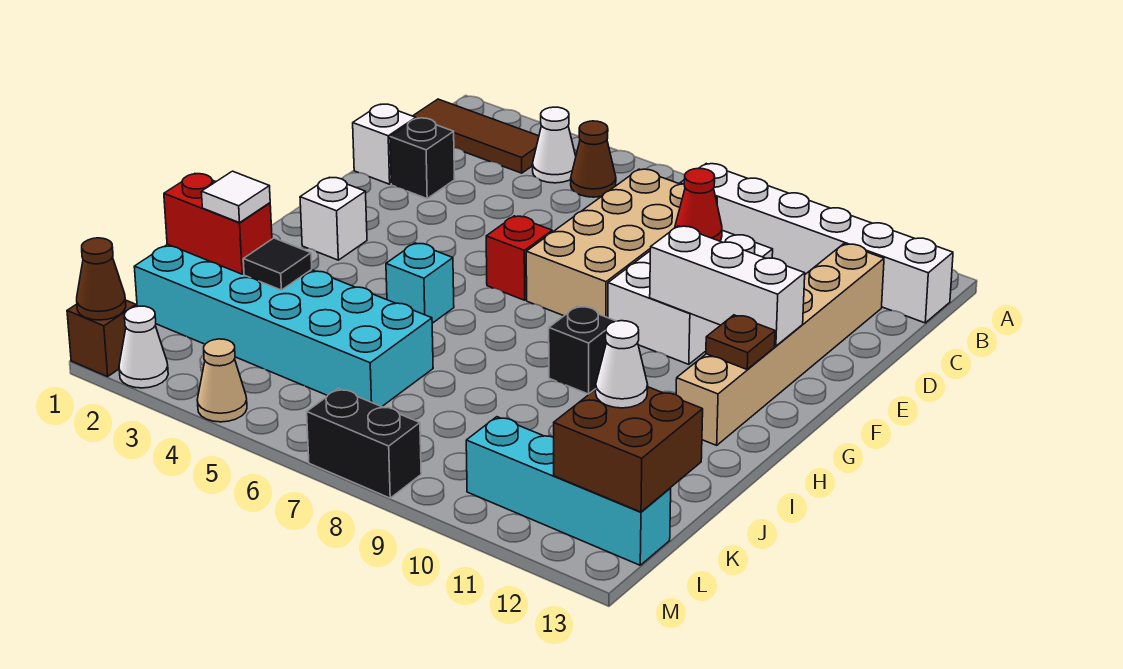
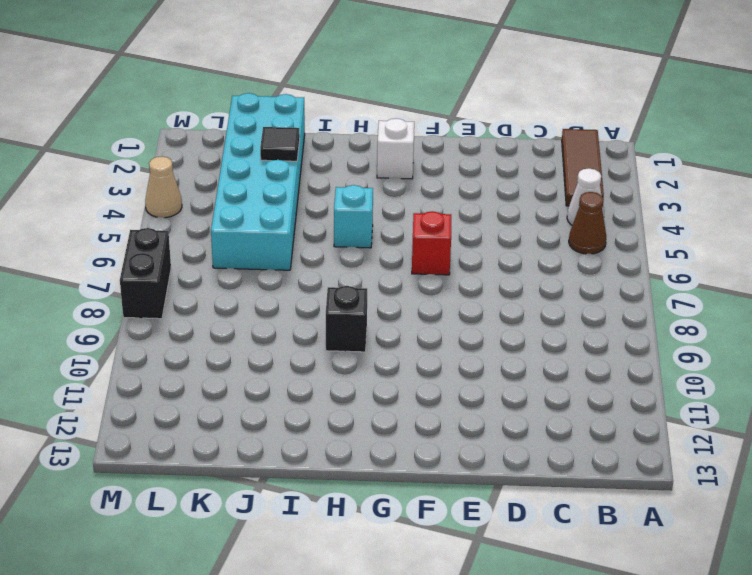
none -> white brick B8:B13 level 1
none -> tan brick C7:F8 level 1
none -> tan brick C12:H12 level 1

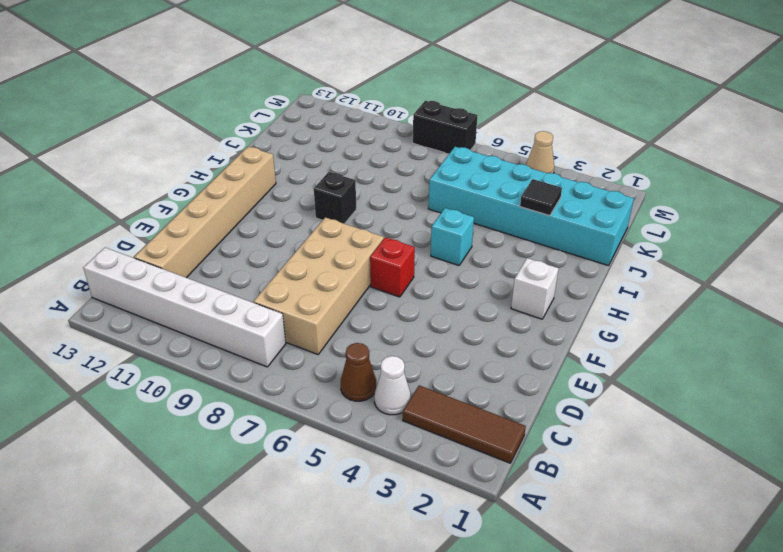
none -> white brick D1 level 1
none -> black brick D2 level 1
none -> white brick D9:F10 level 1

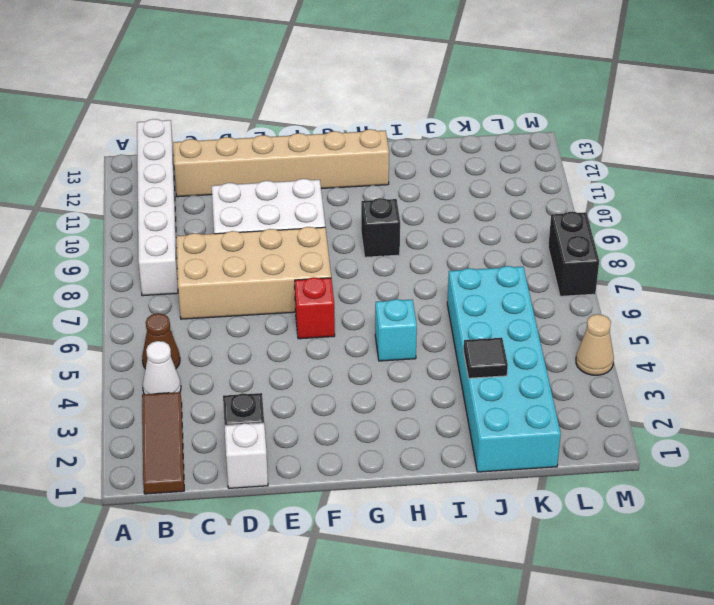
none -> white brick G2 level 1
none -> cyan brick L10:L13 level 1
none -> brown brick M1 level 1

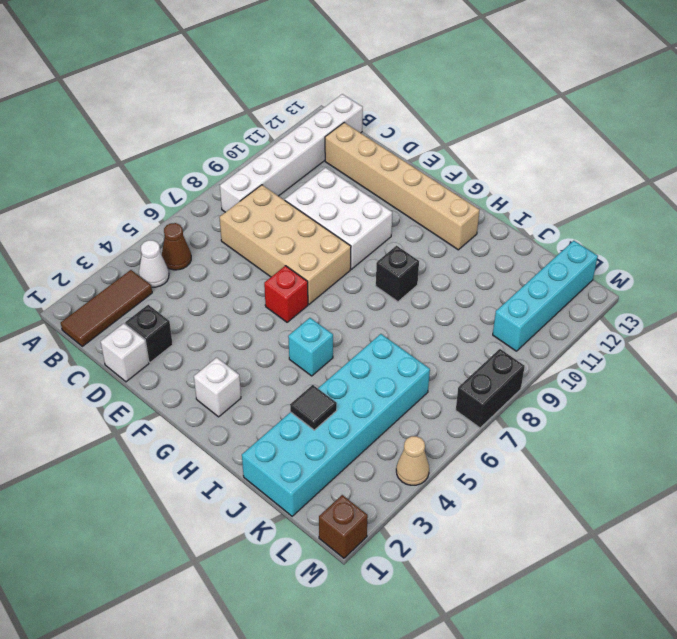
none -> white cone M2 level 1
none -> red cone D9 level 2
none -> white brick F10:F12 level 2

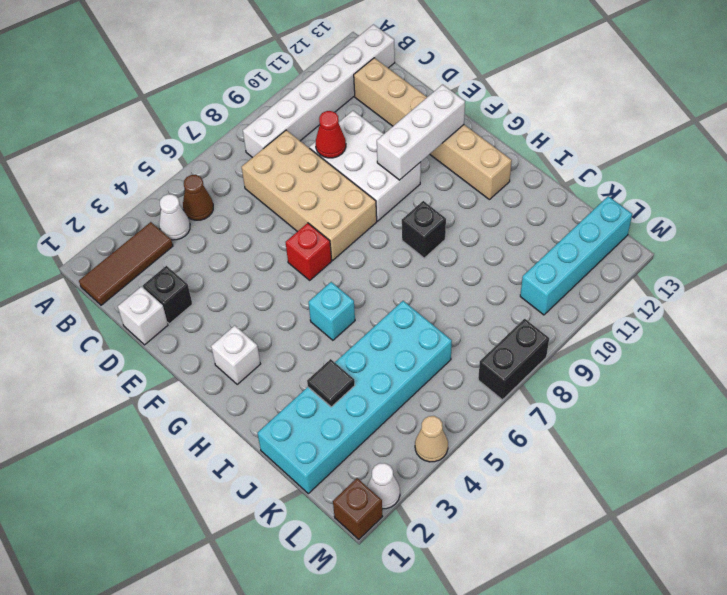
none -> brown plate G12 level 2
none -> red brick J1:J2 level 2
none -> brown brick K12:L13 level 2

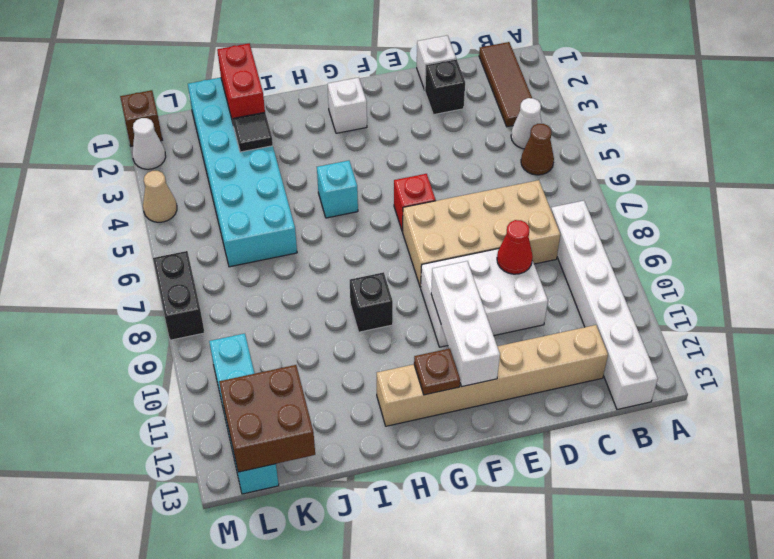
none -> brown cone M1 level 2
none -> white tile J2 level 3
none -> white cone K12 level 3

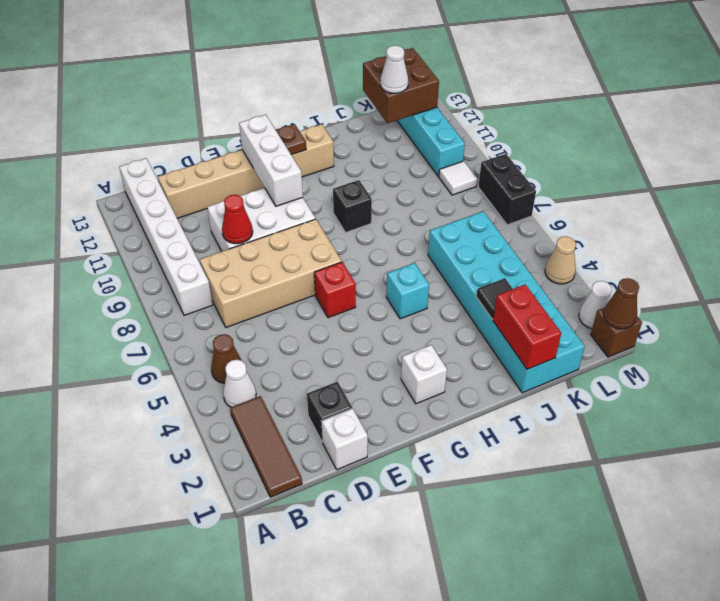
white tile L9 level 1 -> white tile J2 level 3

